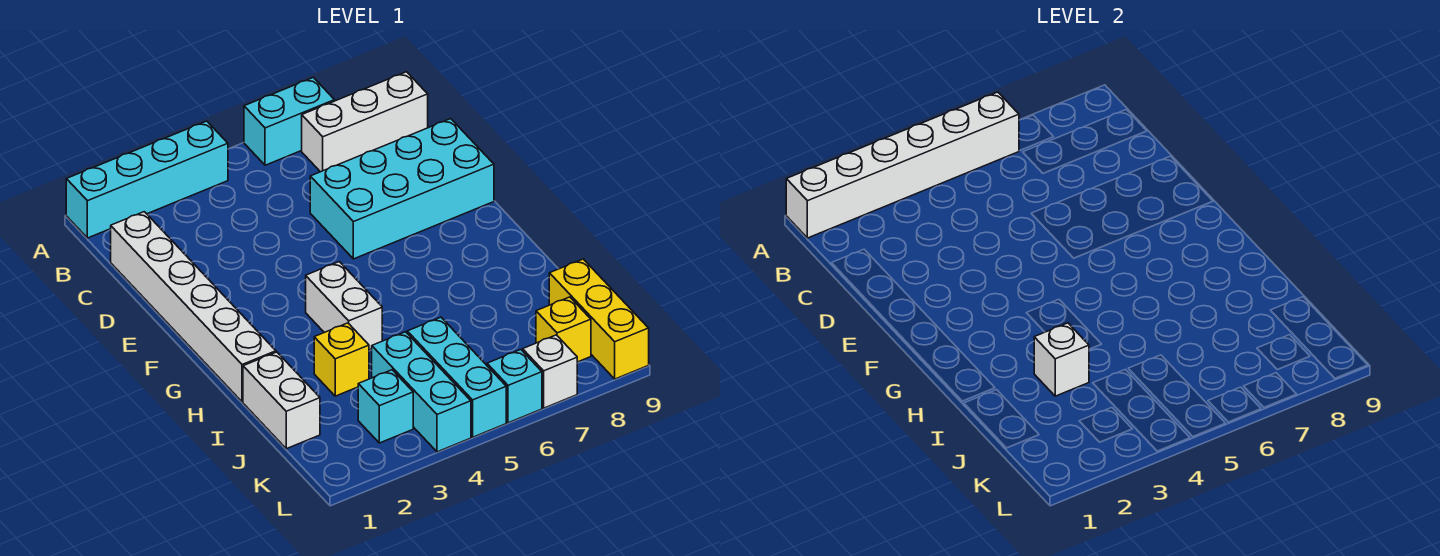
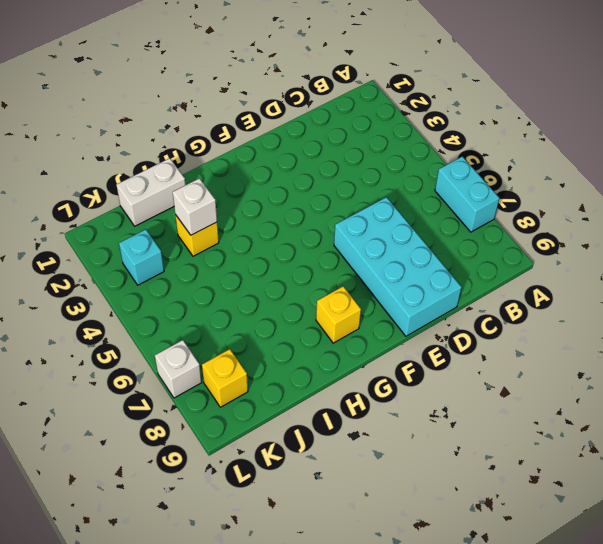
yellow brick G8 level 1 -> none
none -> cyan brick A1:A4 level 1
none -> white brick B7:B9 level 1
none -> white brick C1:H1 level 1

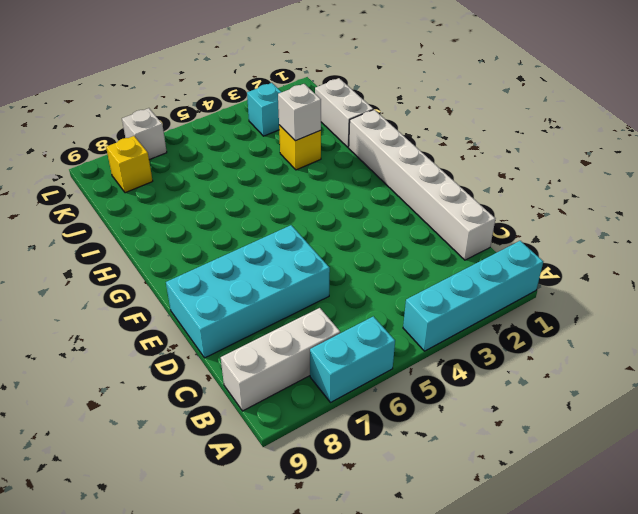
none -> white brick G4:H4 level 1
none -> cyan brick J4:L4 level 1
none -> cyan brick J5:L5 level 1

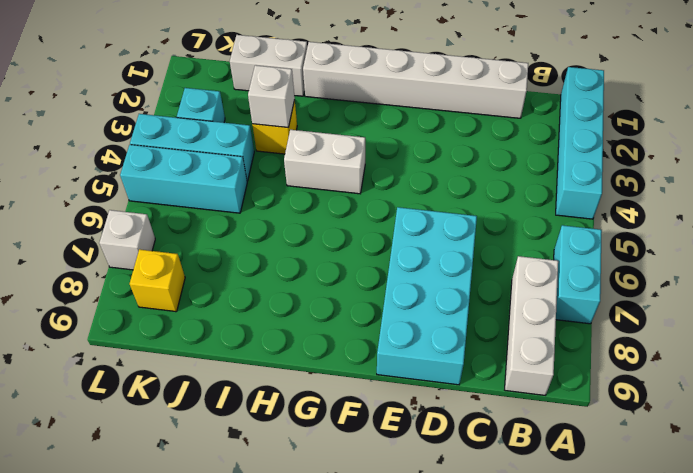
none -> yellow brick J9:L9 level 1
none -> cyan brick L6 level 1
none -> white brick A1:A6 level 2

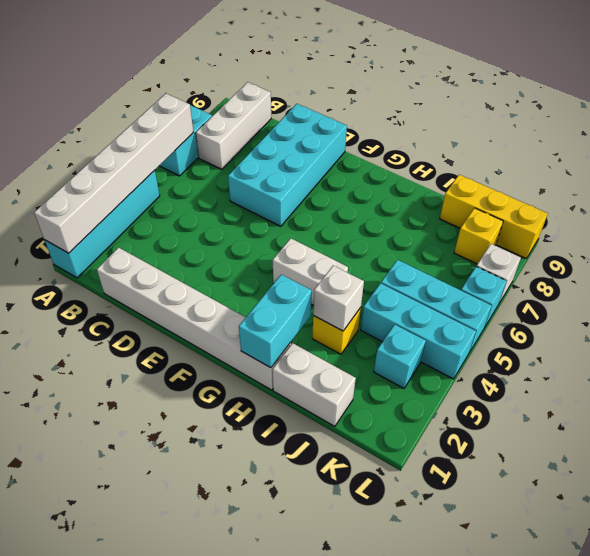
cyan brick H1:H2 level 2 -> none

